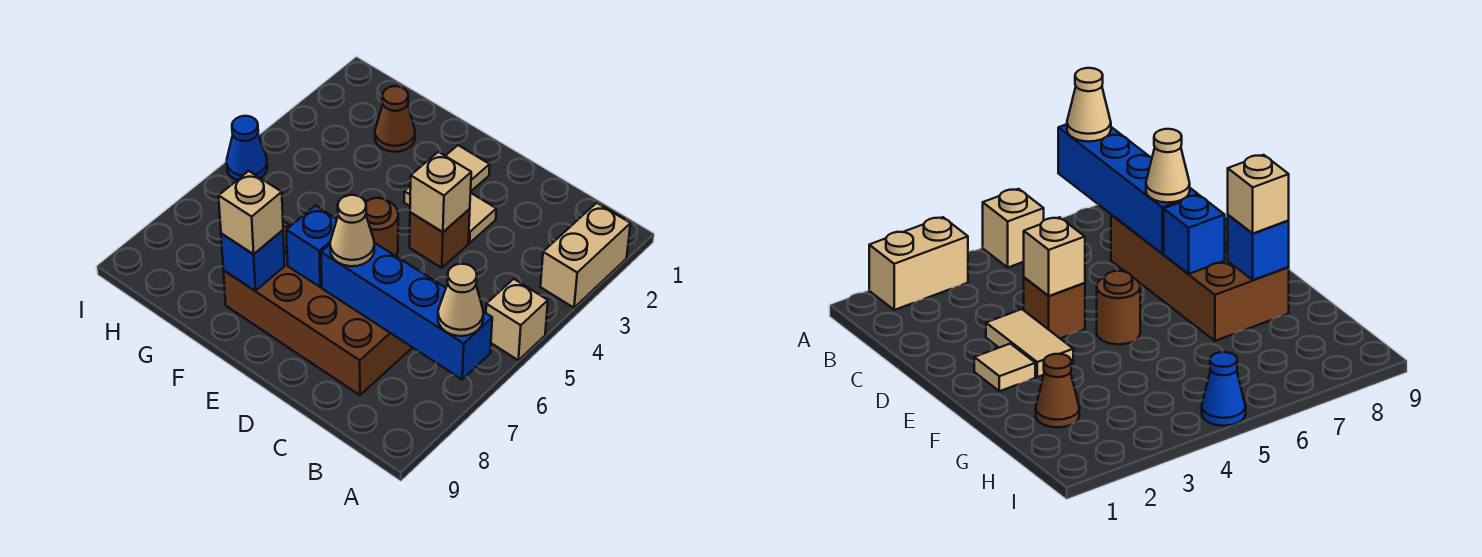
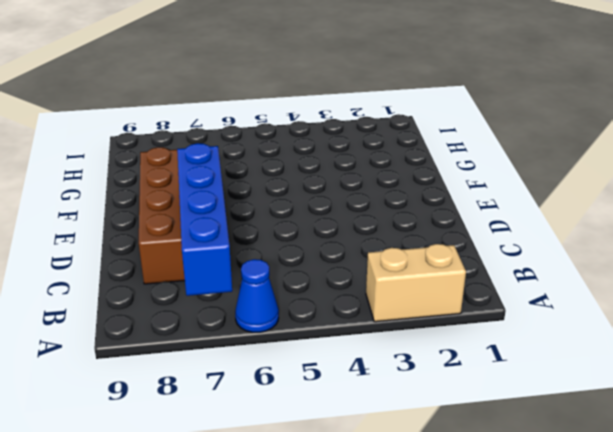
blue cone A6 level 1 -> blue cone I5 level 1
none -> tan brick A5 level 1
none -> tan tile D3:E3 level 1
none -> brown brick D4 level 1

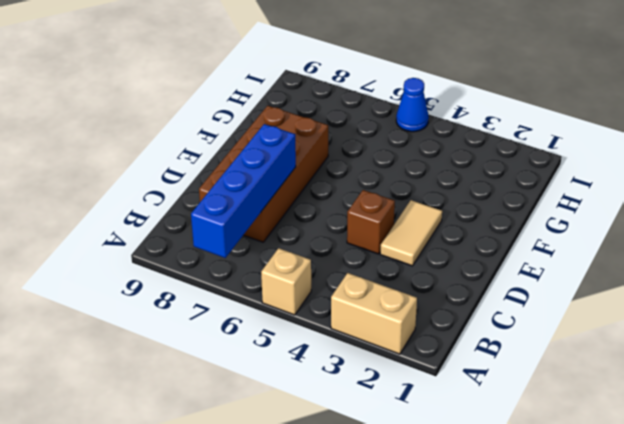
none -> tan tile E2 level 1
none -> brown round brick E5 level 1
none -> brown cone G2 level 1

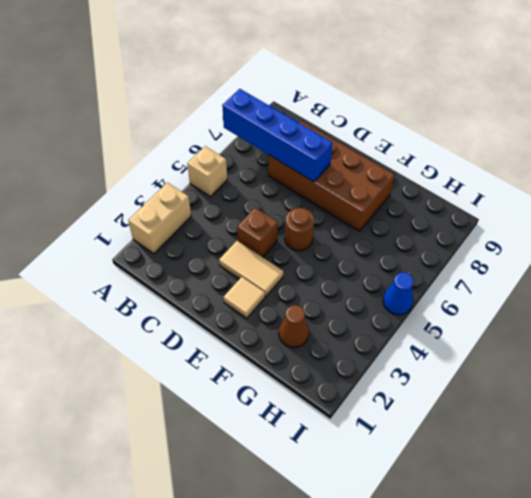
none -> tan brick D4 level 2
none -> blue brick E7 level 2
none -> blue brick F8 level 2

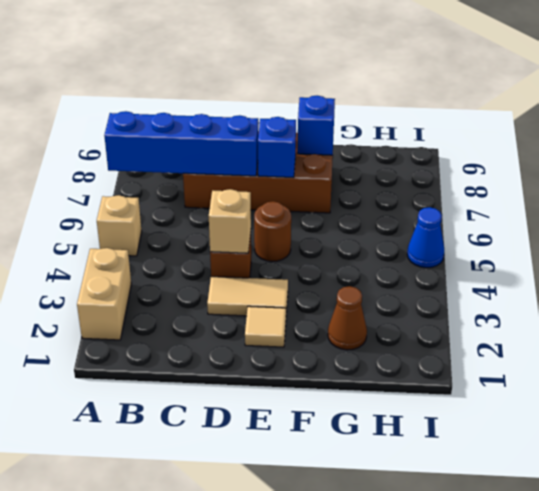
none -> tan cone A7 level 3
none -> tan cone D7 level 3
none -> tan brick F8 level 3

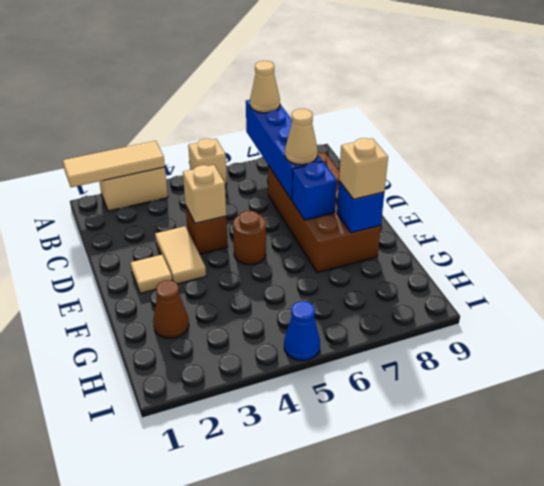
tan tile A1:A3 level 2 -> none

